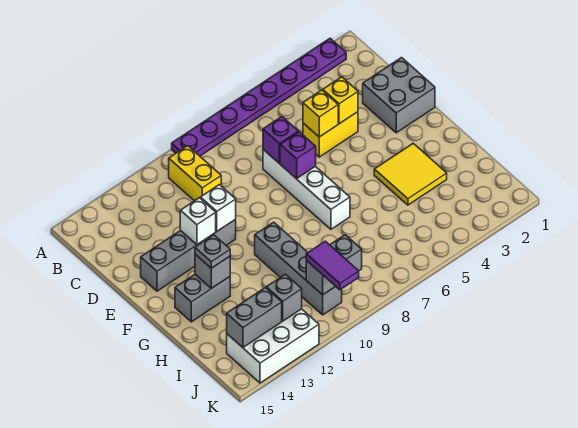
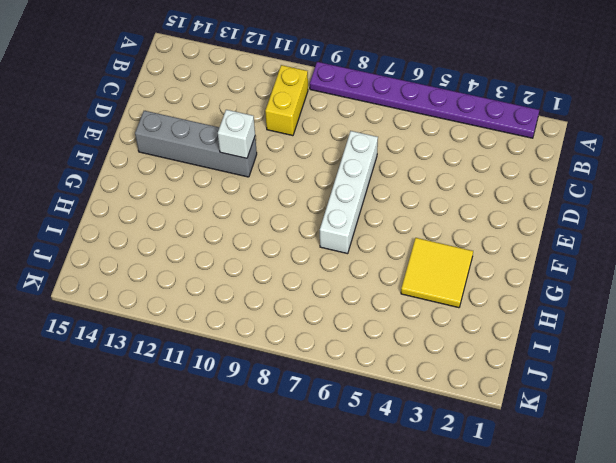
none -> grey brick D1:E2 level 1
none -> yellow brick D4:D5 level 1
none -> grey brick G10:J10 level 1

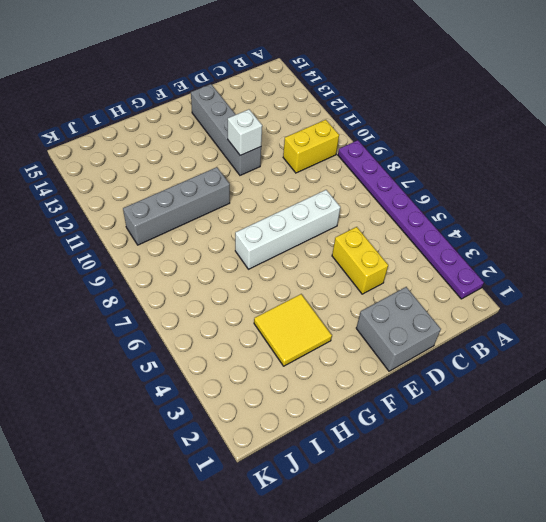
none -> grey brick G13:G14 level 1
none -> white brick J12:K14 level 1
none -> yellow brick D4 level 2

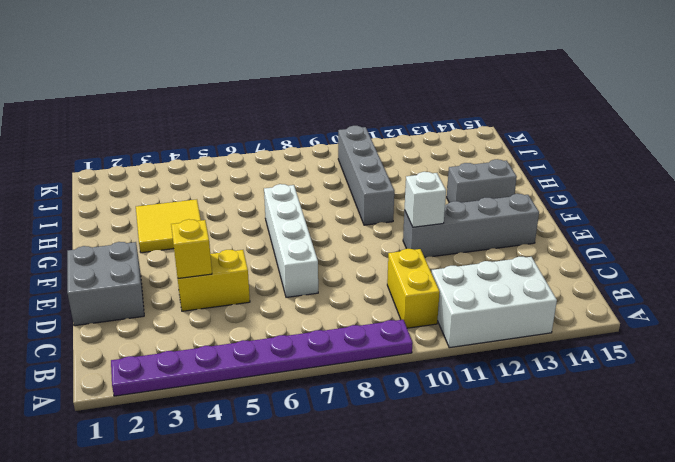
white brick A11:B13 level 1 -> white brick J12:K14 level 1
none -> yellow brick D5 level 2
none -> purple brick D7 level 2
none -> purple brick E7 level 2

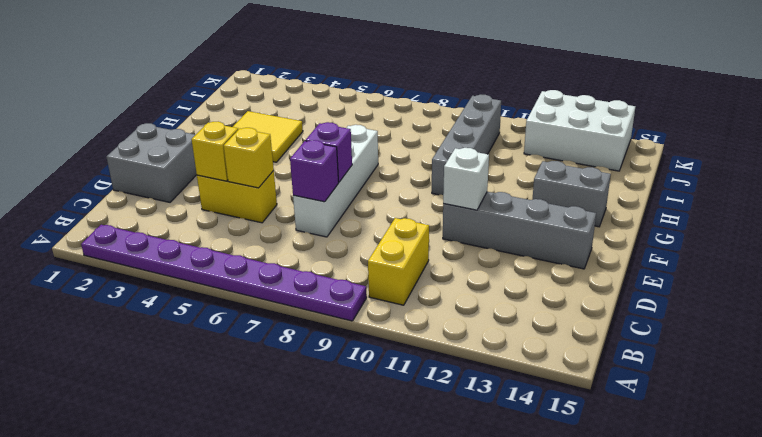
none -> white brick E12 level 2
none -> grey brick G13 level 2
none -> grey brick J9:J10 level 2

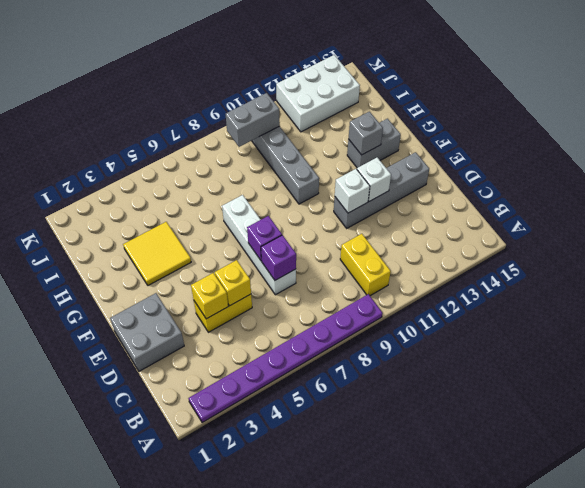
none -> grey brick J12 level 2
none -> grey brick J13:J14 level 2
none -> grey plate G13 level 3

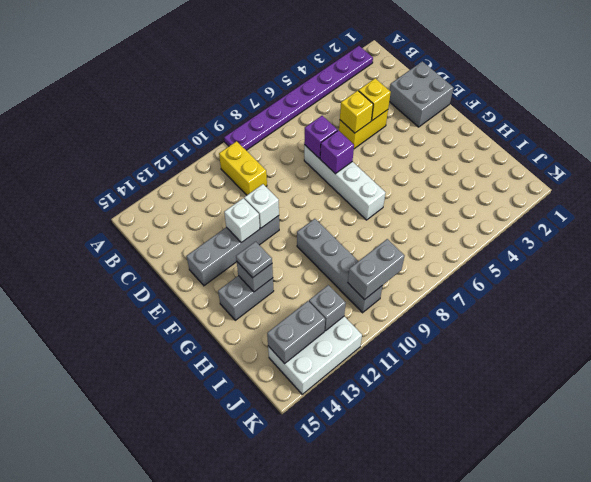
none -> yellow tile G3:H4 level 1
none -> purple tile J10:K10 level 3

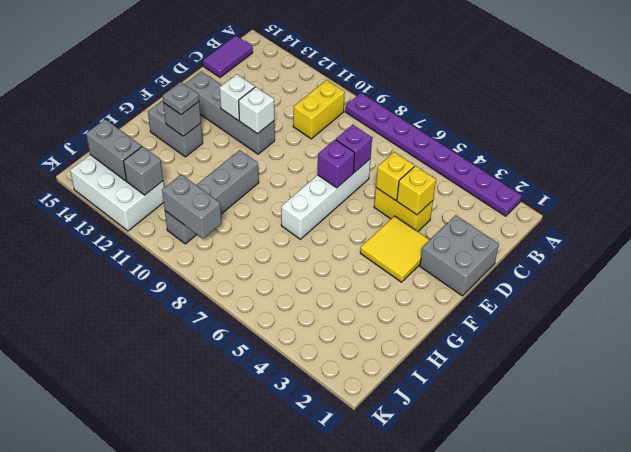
purple tile B15:C15 level 1 -> purple tile J10:K10 level 3
yellow tile E3:F4 level 1 -> yellow tile G3:H4 level 1

